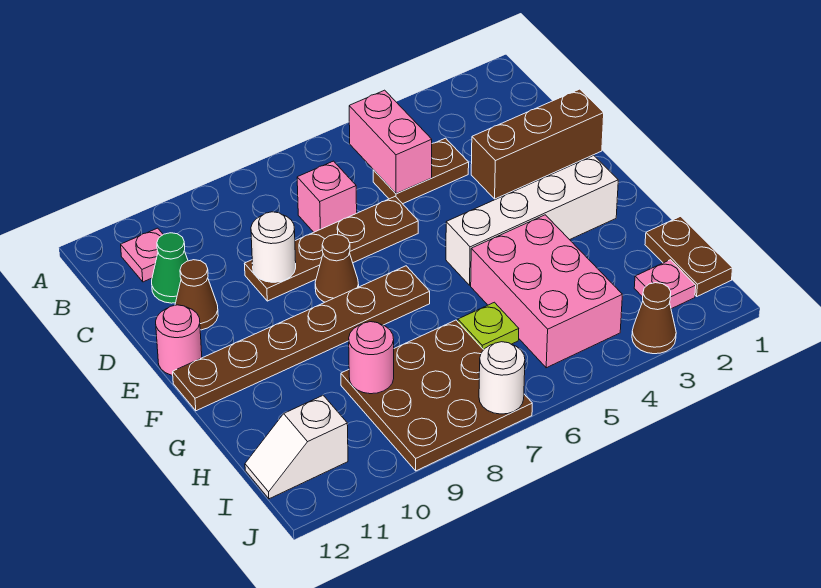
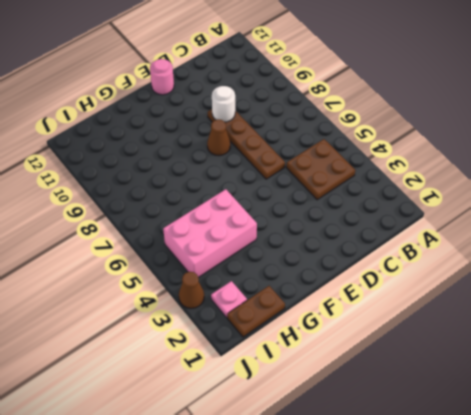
brown plate B4:C5 level 1 -> brown plate C4:C5 level 1
none -> pink plate B11 level 1
none -> pink brick C7 level 1
none -> green cone C11 level 1

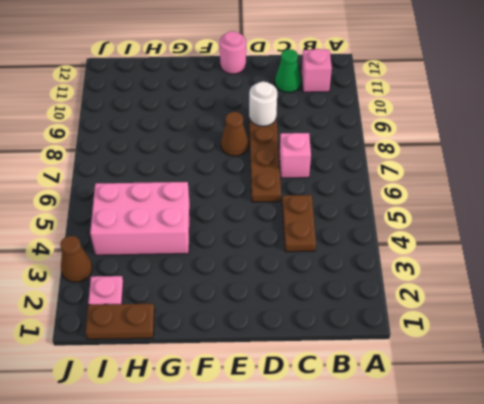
pink brick B11 level 1 -> pink plate B11 level 1
none -> brown brick D1:D3 level 1
none -> brown cone D11 level 1
none -> white brick F2:F5 level 1

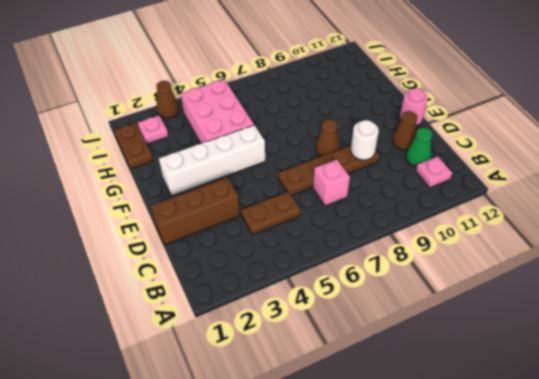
none -> brown plate F7:F12 level 1
none -> lime plate H6 level 1
none -> brown plate H7:J9 level 1

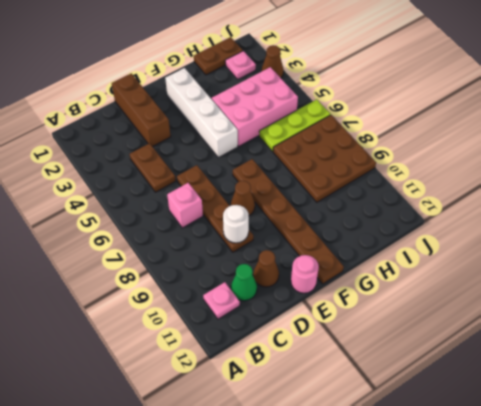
lime plate H6:J6 level 1 -> lime plate H6 level 1
none -> white slope I11:I12 level 1 top 11
none -> pink brick B5:C5 level 2
none -> pink round brick H9 level 2

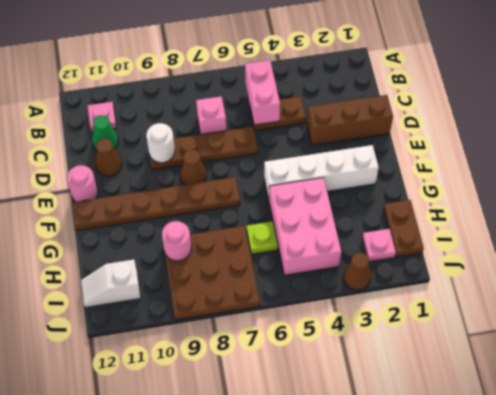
none -> white round brick J7 level 2

